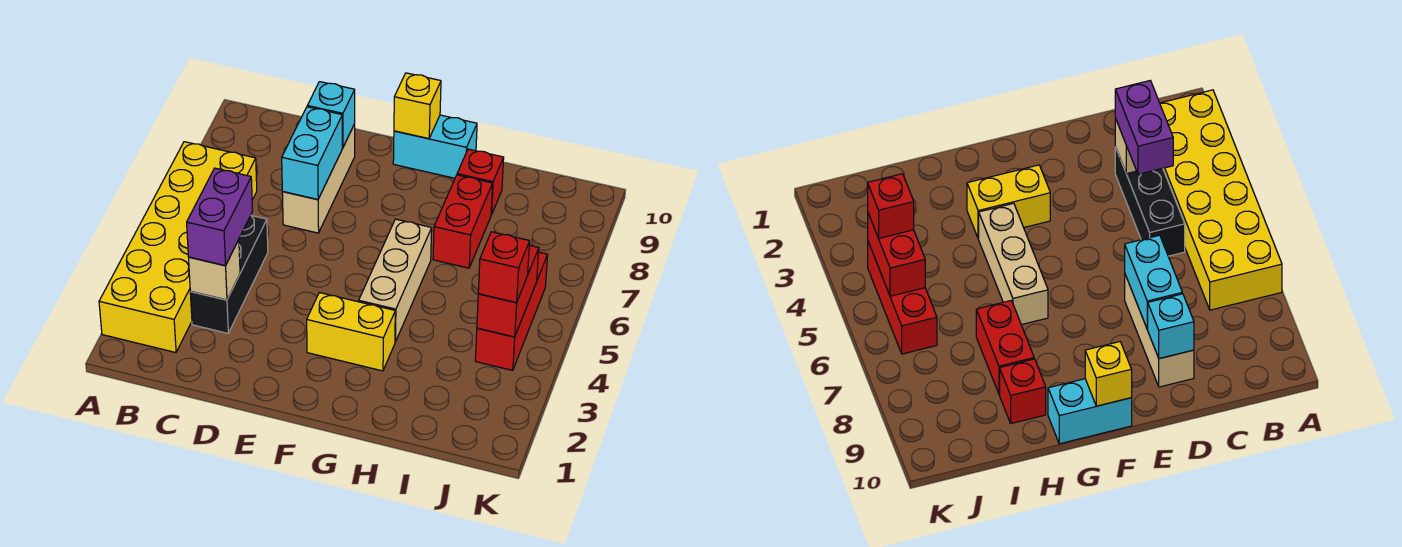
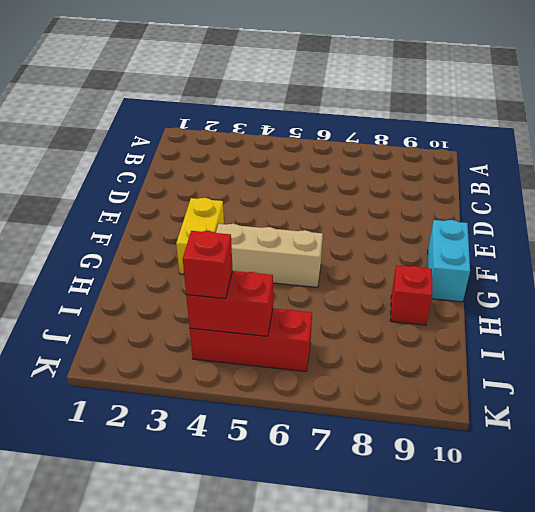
none -> yellow brick A2:B7 level 1
none -> black brick C3:C5 level 1
none -> tan brick D7:D9 level 1

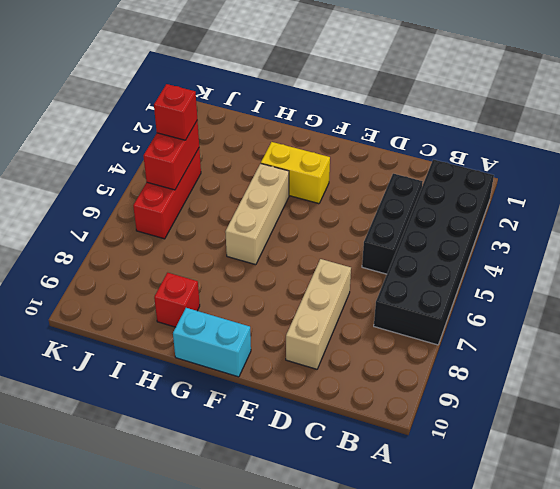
black brick A2:B7 level 1 -> yellow brick A2:B7 level 1
none -> red brick H7:H8 level 1
none -> tan brick C3 level 2
none -> cyan brick D7:D8 level 2

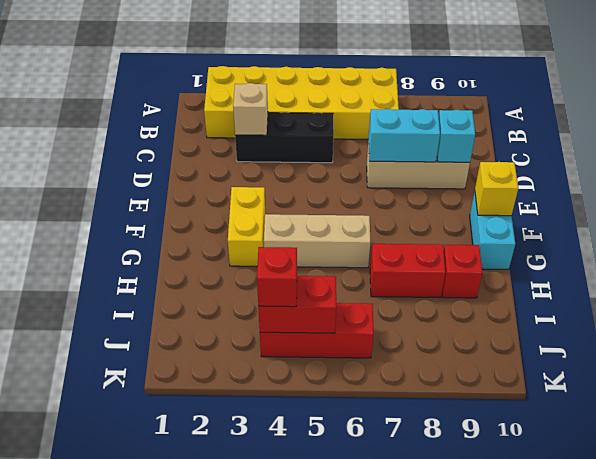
none -> purple brick C3:C4 level 3

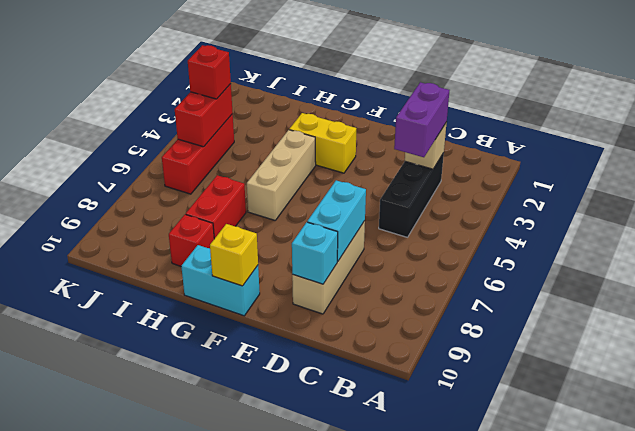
none -> yellow brick A2:B7 level 1

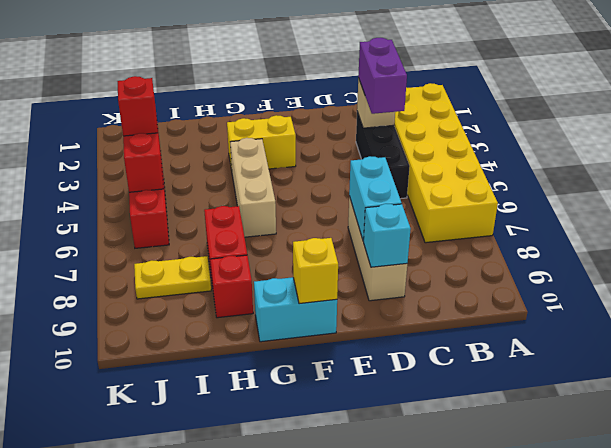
yellow plate I8:J8 level 1 -> none

